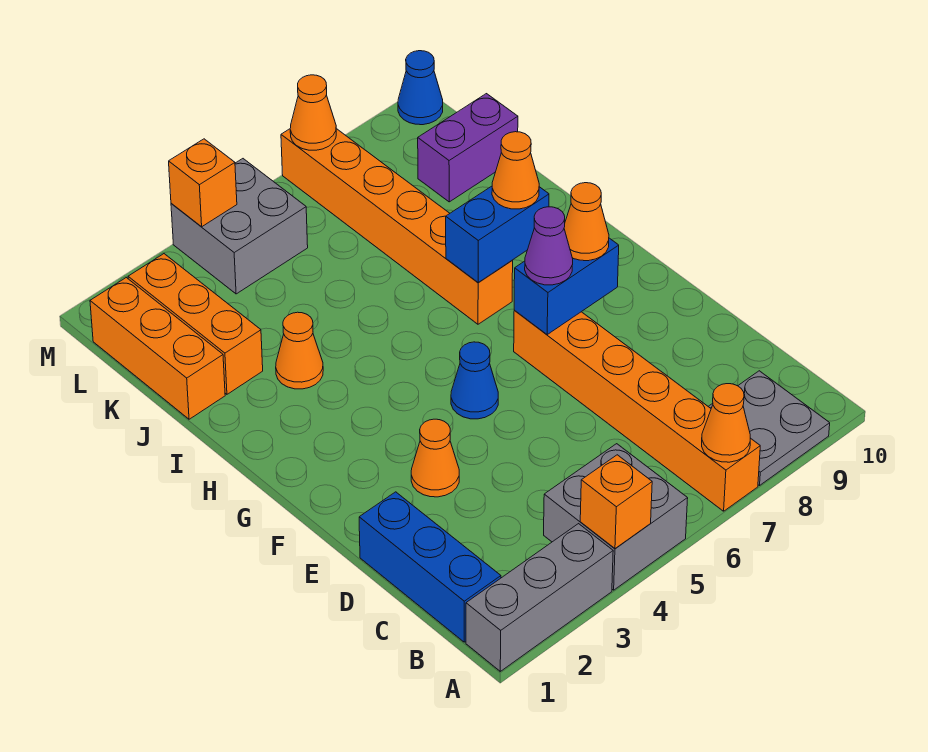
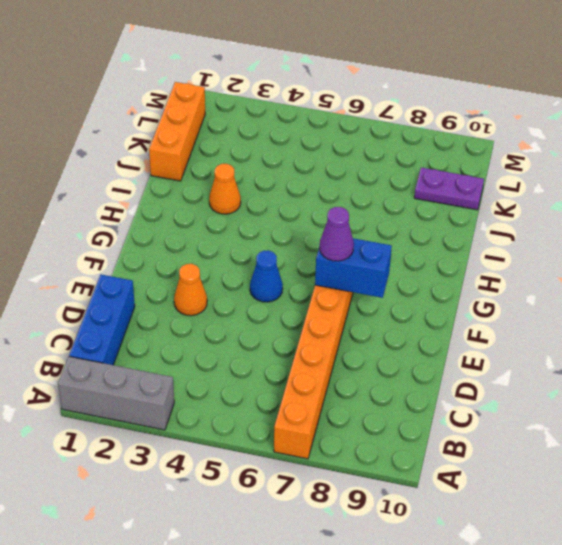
purple plate K9:K10 level 1 -> purple brick K9:K10 level 1
none -> grey brick A4:B5 level 1
none -> grey plate A8:B9 level 1
none -> orange brick H7:M7 level 1

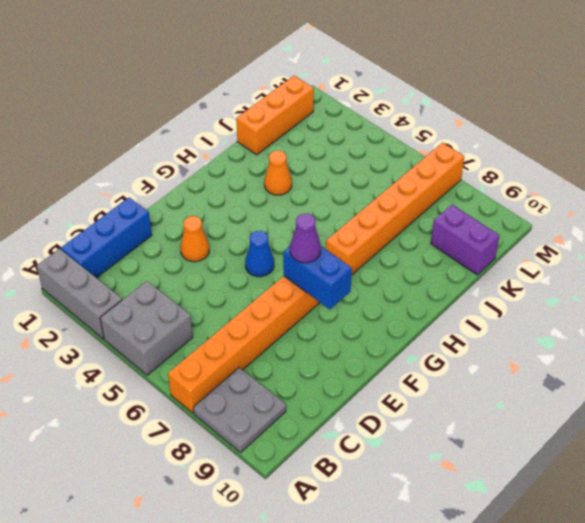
none -> orange brick J2:L2 level 1
none -> grey brick L4:M5 level 1
none -> blue cone M10 level 1

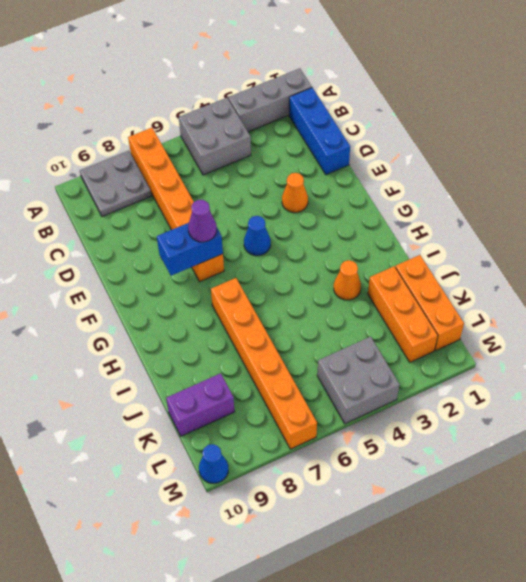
none -> orange brick A4 level 2
none -> orange cone A7 level 2
none -> blue brick H7:H8 level 2

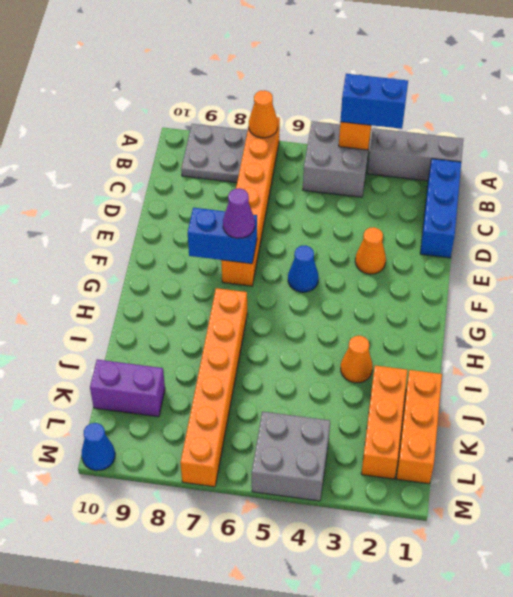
blue brick A3:A4 level 3 -> blue brick H7:H8 level 2
none -> orange brick M4 level 2
none -> orange cone M7 level 2
none -> orange cone F8 level 3

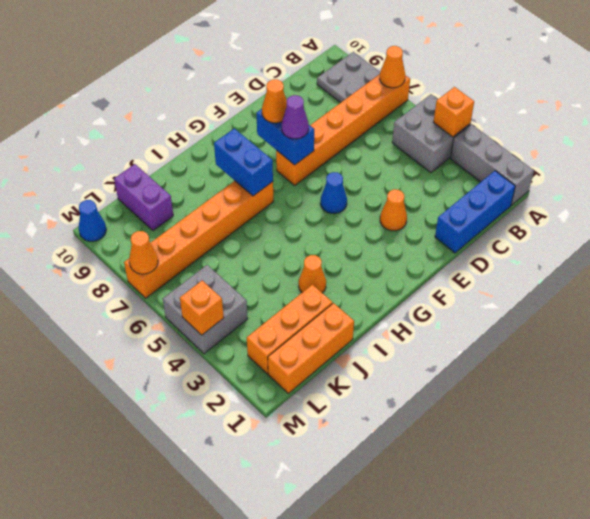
none -> orange cone H8 level 3

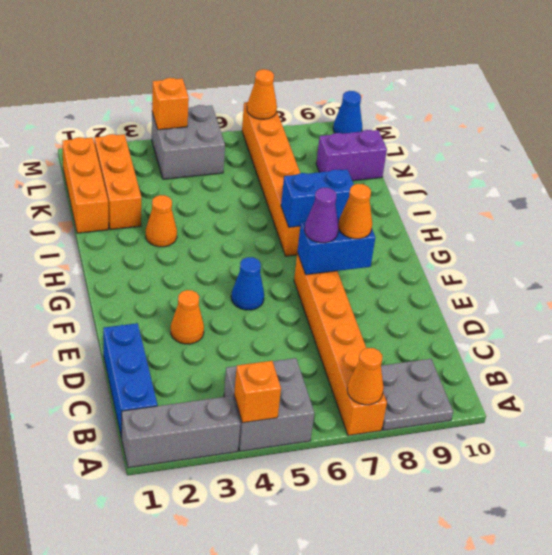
none -> orange cone H8 level 3

